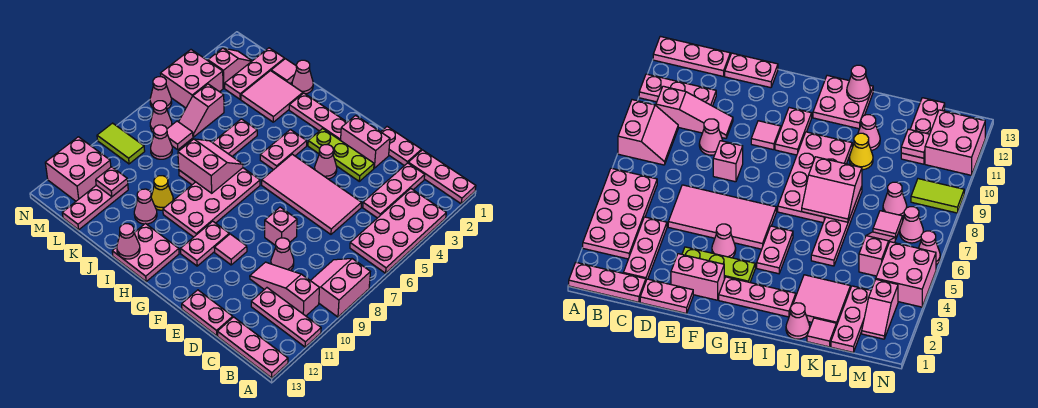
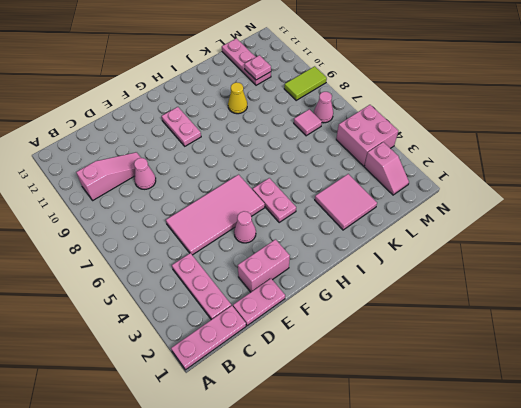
none -> pink plate A3:B6 level 1
none -> pink slope A8:B9 level 1 top A
none -> pink plate A11:C11 level 1
none -> pink plate A13:C13 level 1

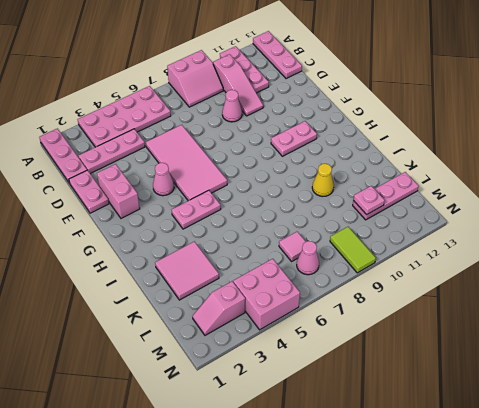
none -> pink plate D13:E13 level 1
none -> lime plate E3:G3 level 1
none -> pink brick E8 level 1
none -> pink tile F10 level 1

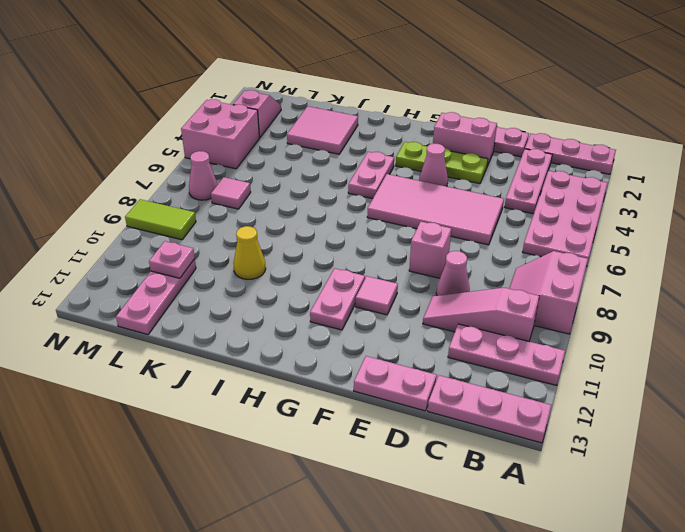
none -> pink plate G2:I2 level 1
none -> pink plate H7:I10 level 1
none -> pink plate H12:I13 level 1
none -> pink cone J1 level 1

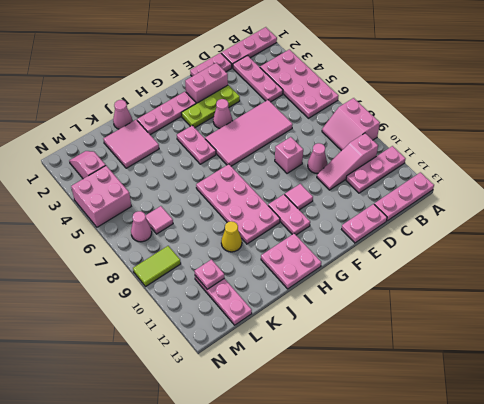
none -> pink plate J5:J8 level 1
none -> pink cone J11 level 1
none -> pink tile K1 level 1
none -> pink plate L1:L3 level 1

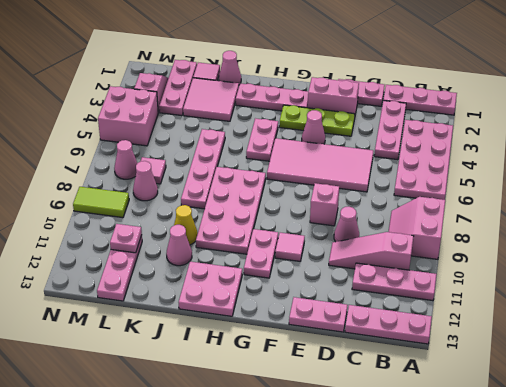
none -> pink slope L5:L6 level 1 top 5
none -> pink brick M11:N12 level 1
none -> pink cone N6 level 1
none -> pink slope I7:J8 level 2 top 8

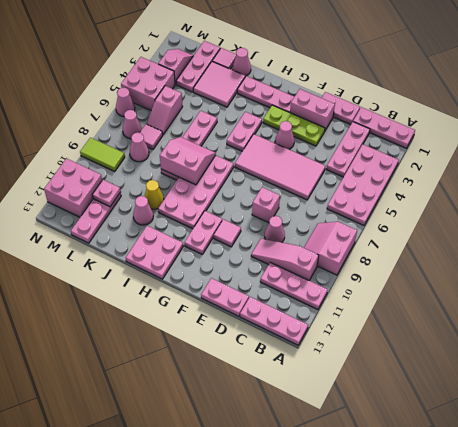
none -> pink cone I13 level 2

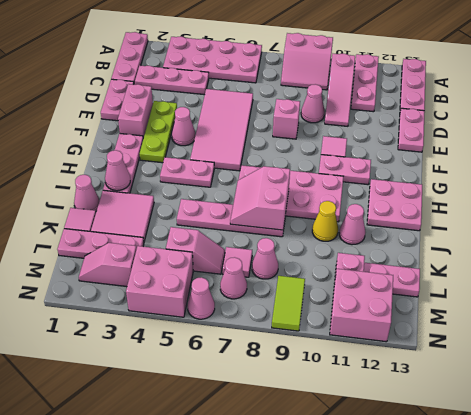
pink cone I2 level 2 -> pink cone I13 level 2

